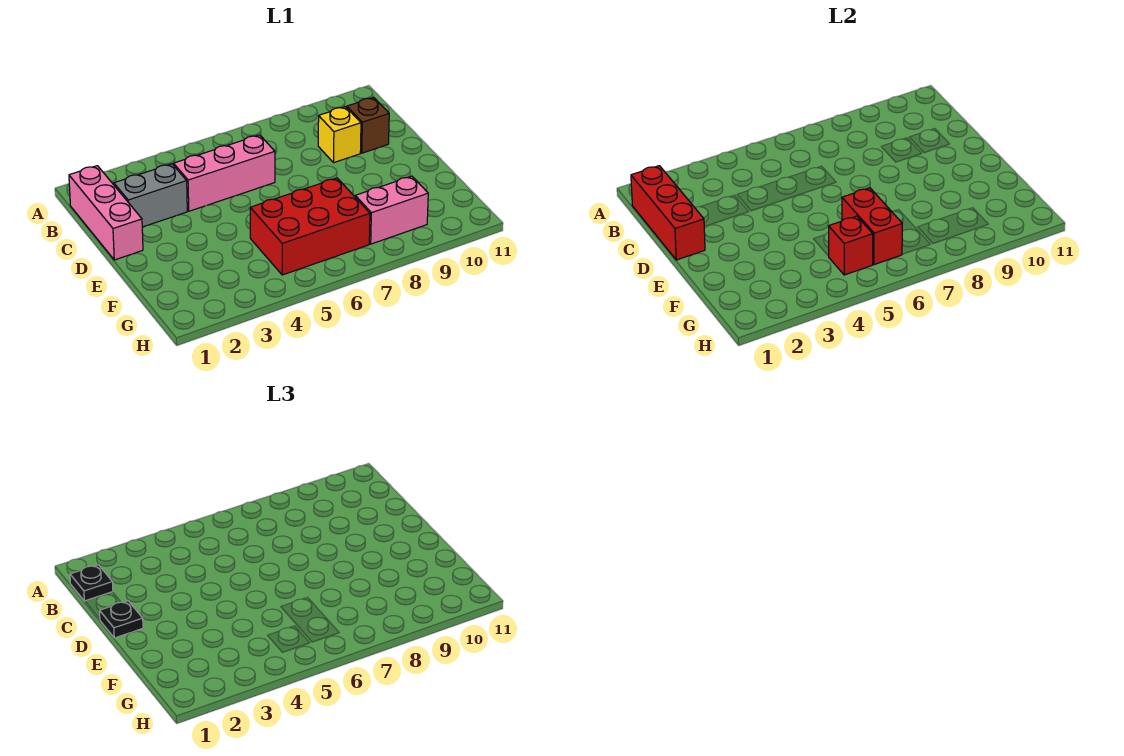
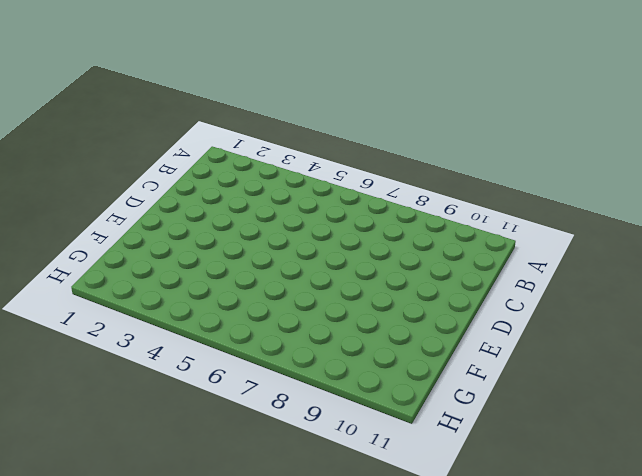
none -> pink brick B1:D1 level 1
none -> grey brick C2:C3 level 1
none -> pink brick C4:C6 level 1

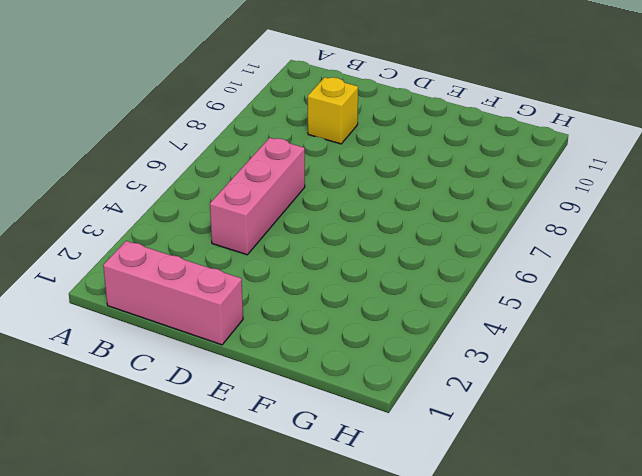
none -> grey brick C2:C3 level 1
none -> brown brick C10 level 1
none -> red brick F5:G7 level 1

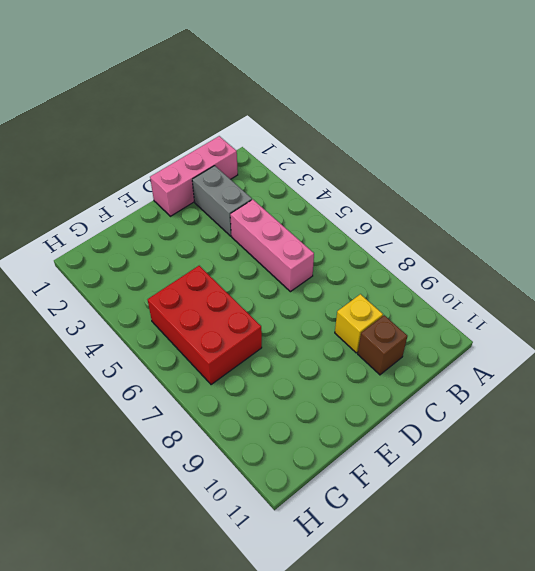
none -> pink brick G8:G9 level 1
none -> red brick B1:D1 level 2
none -> red brick F6:G6 level 2

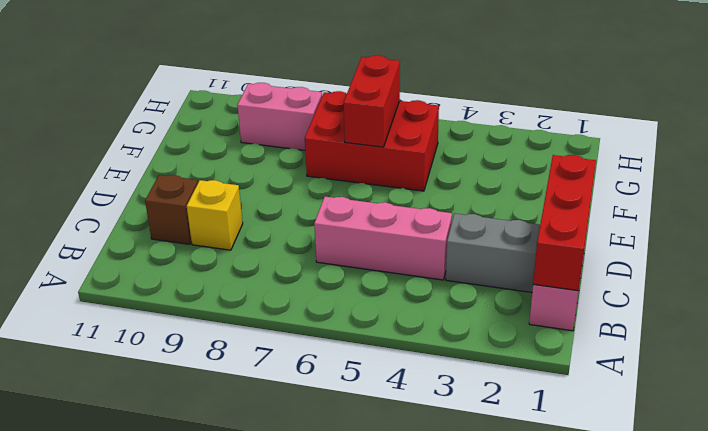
none -> red brick G5 level 2
none -> black plate B1 level 3
none -> black plate D1 level 3

